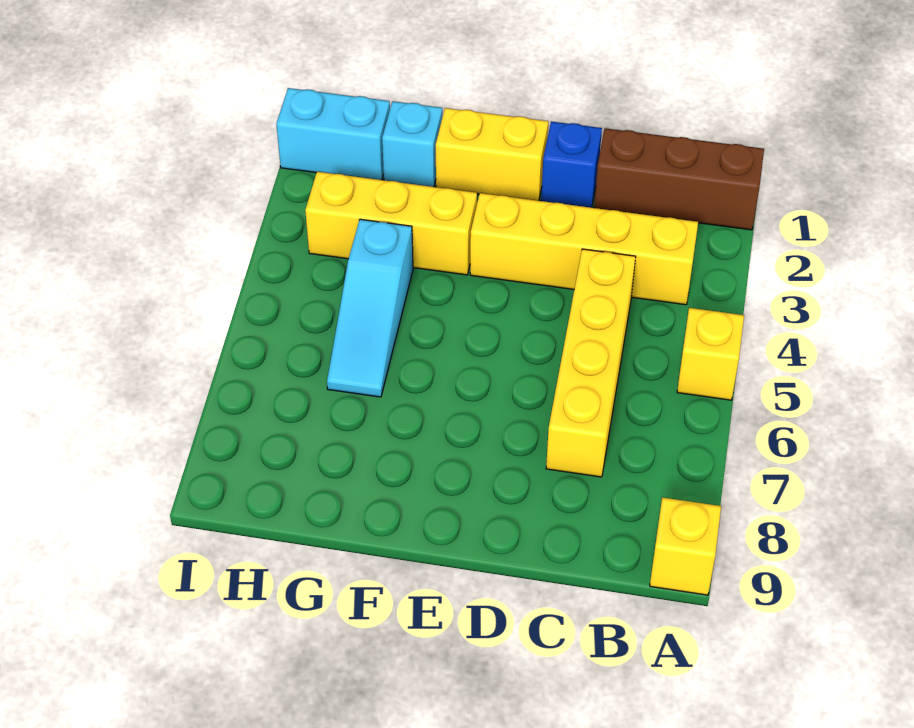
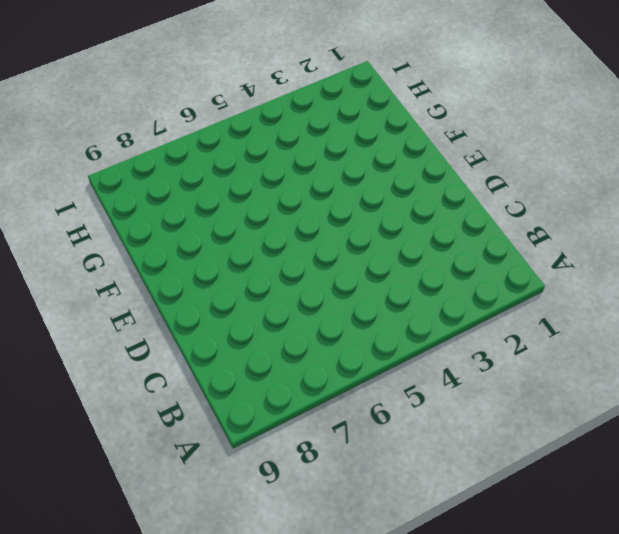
none -> brown brick A1:C1 level 1
none -> yellow brick A5 level 1

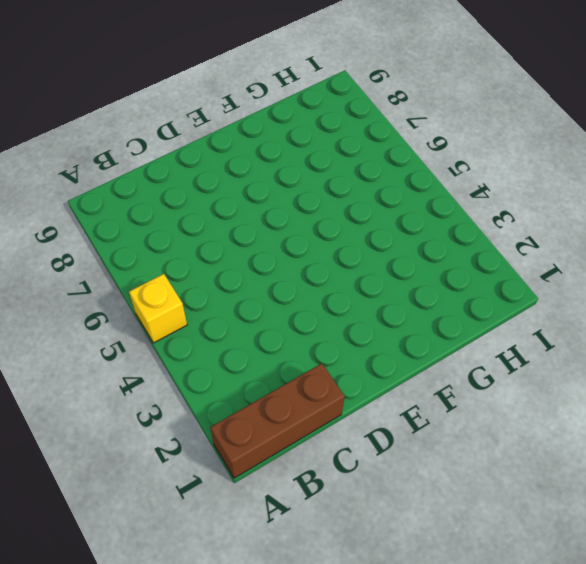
none -> yellow brick A9 level 1
none -> yellow brick B3:E3 level 1

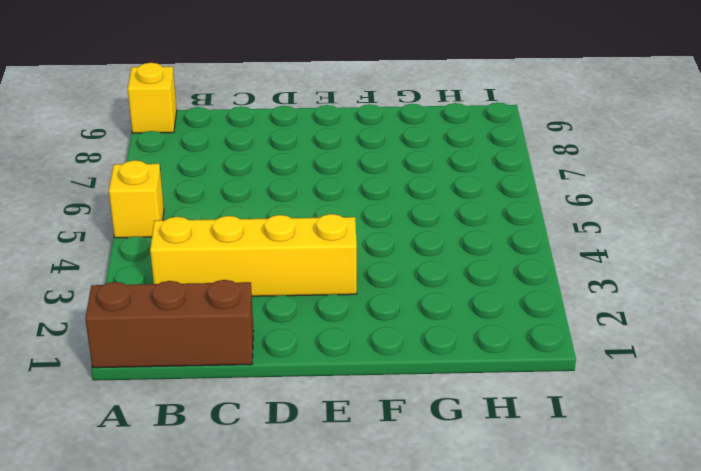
none -> yellow brick C4:C7 level 1
none -> blue brick D1 level 1

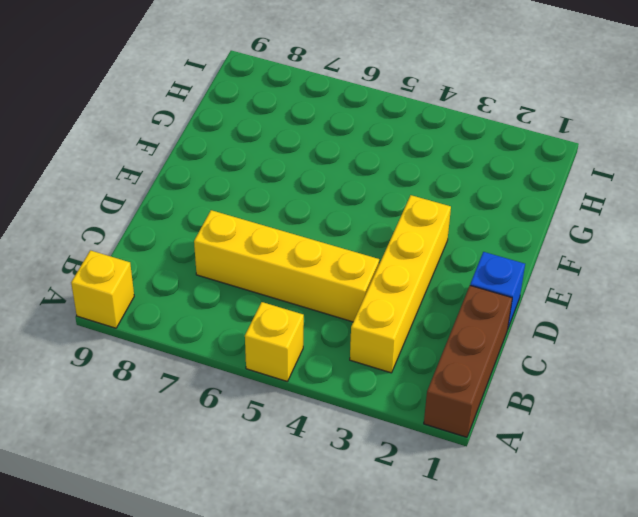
none -> yellow brick E1:F1 level 1
none -> yellow brick F3:H3 level 1

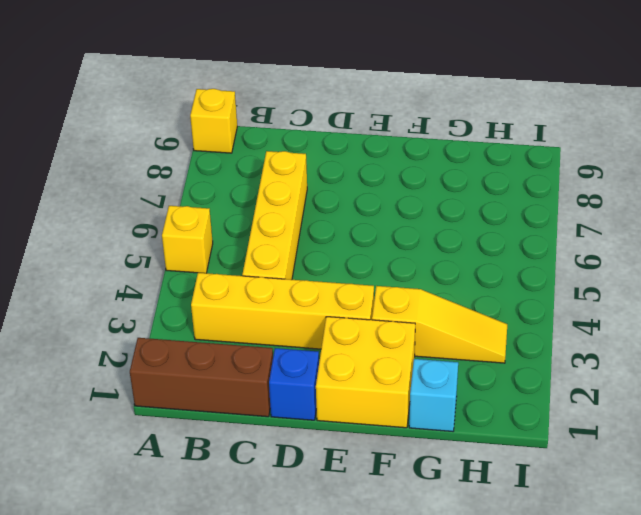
yellow brick E1:F2 level 1 -> yellow brick E1:F1 level 1
yellow slope F3:H3 level 1 top F -> yellow brick F3:H3 level 1
none -> cyan slope G4:G6 level 1 top 4
none -> cyan brick H1:I1 level 1

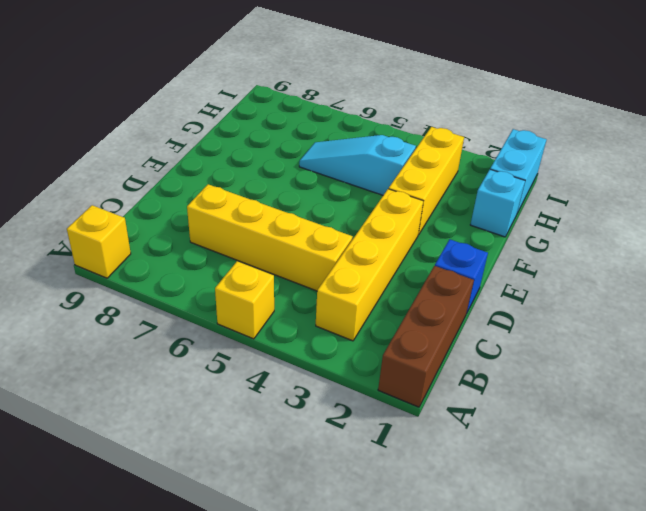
none -> yellow brick E1:F1 level 1

